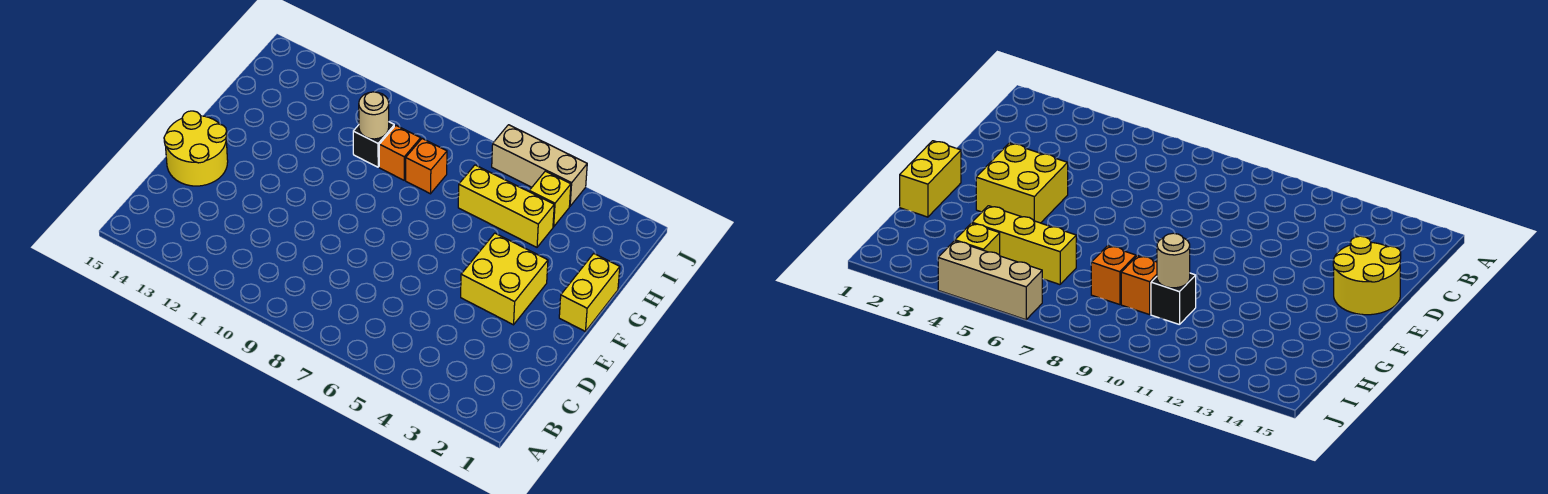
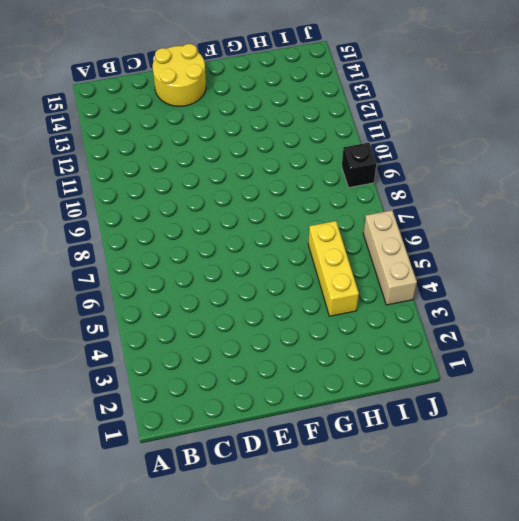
black brick J9 level 1 -> black brick H10 level 1
none -> yellow brick E3:F4 level 1
none -> yellow brick F1:G1 level 1

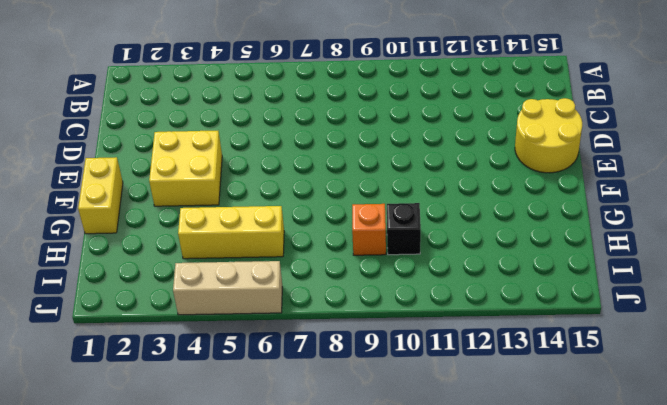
none -> orange brick H8 level 1
none -> yellow brick I4 level 1

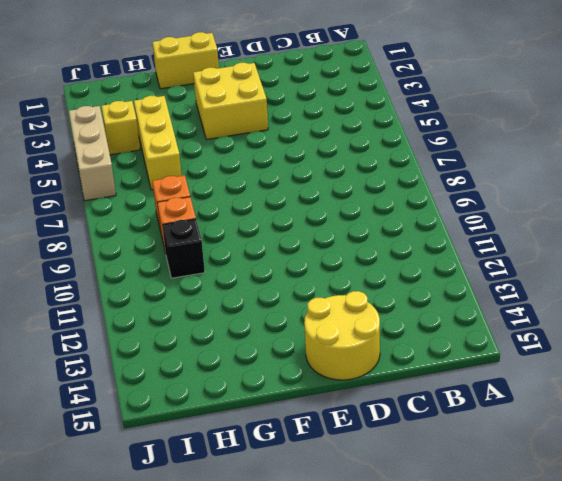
none -> tan round brick H10 level 2

